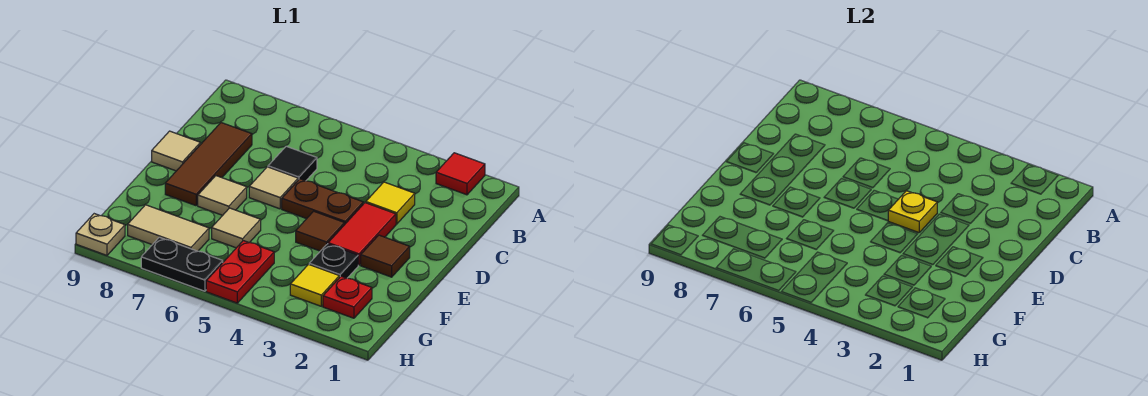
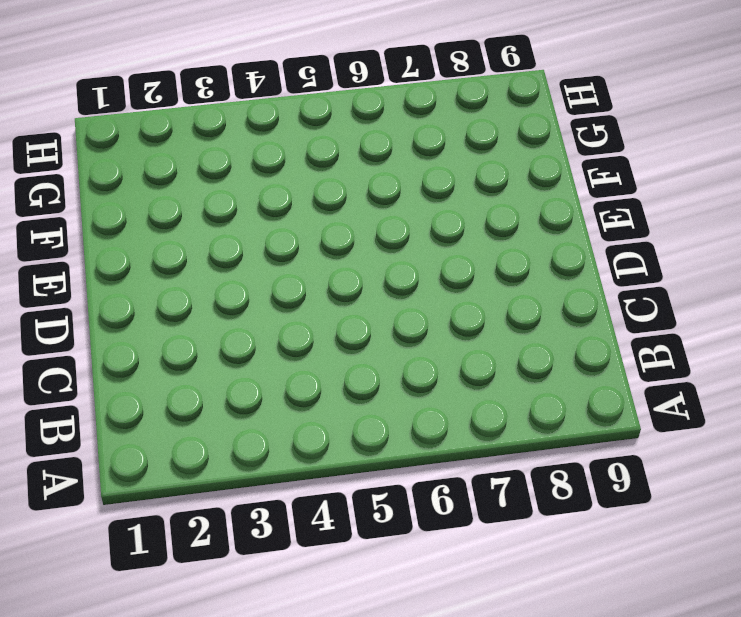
none -> red tile A2 level 1
none -> yellow tile C3 level 1
none -> black tile C6 level 1

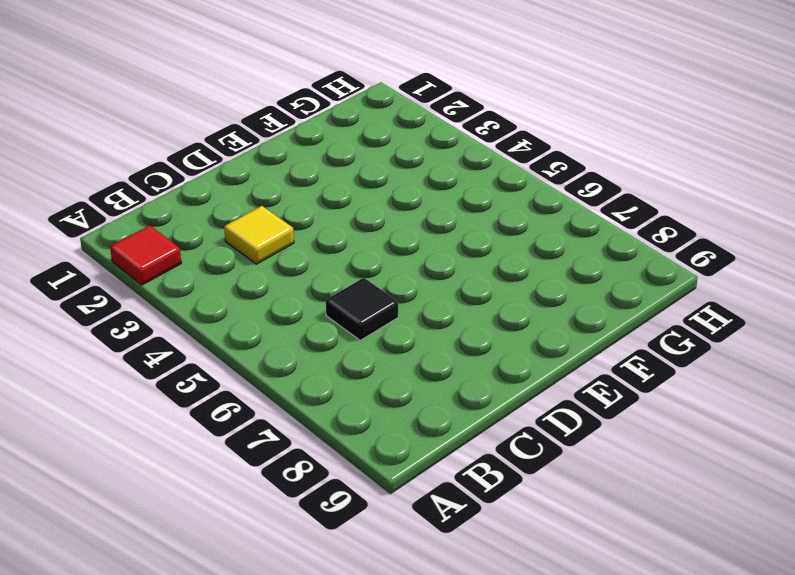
none -> brown tile C8:E8 level 1
none -> red tile D3:E3 level 1
none -> brown plate D4:D5 level 1

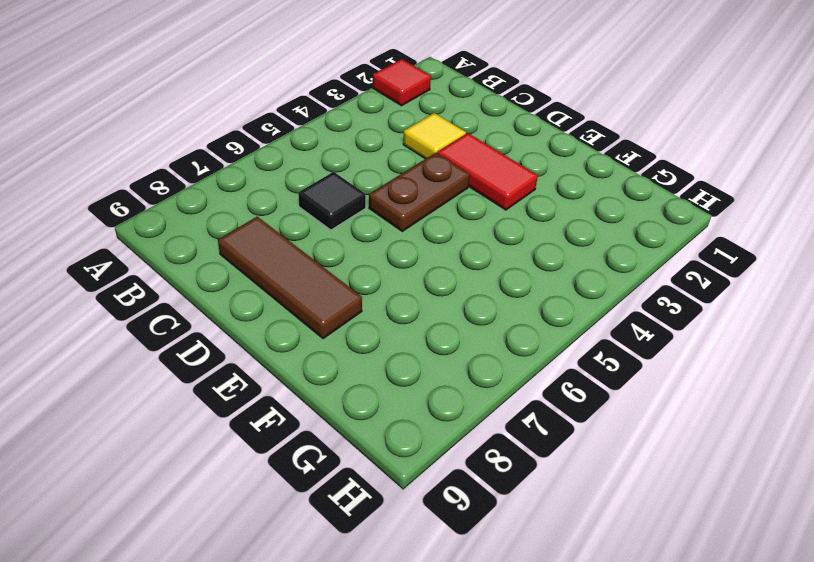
none -> tan tile D6 level 1
none -> tan tile D9 level 1
none -> brown tile E2 level 1

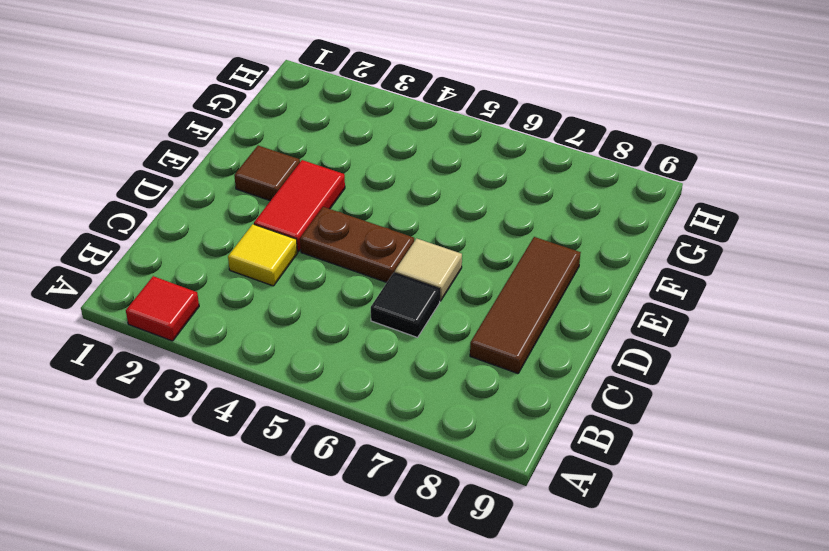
none -> tan tile D9 level 1
none -> brown tile E4 level 1
none -> tan tile E7 level 1

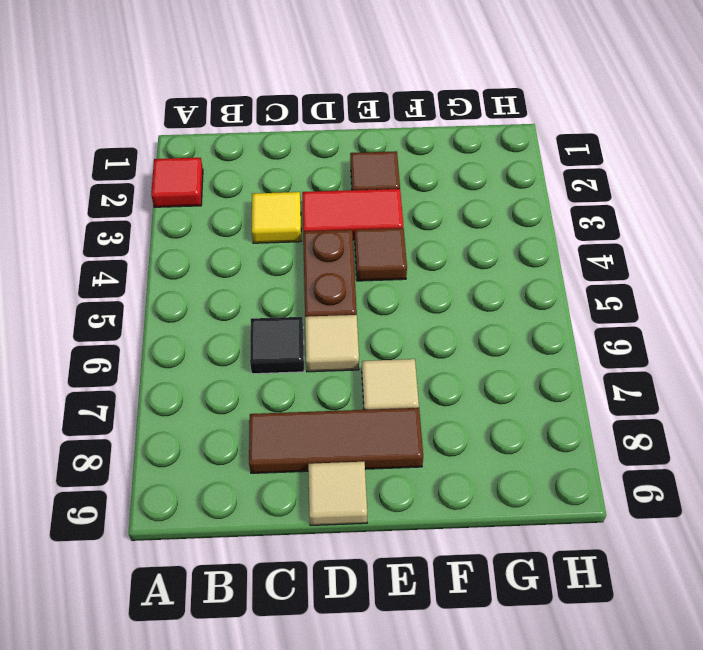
none -> black plate F3 level 1
none -> tan tile F6 level 1
none -> red plate G2 level 1

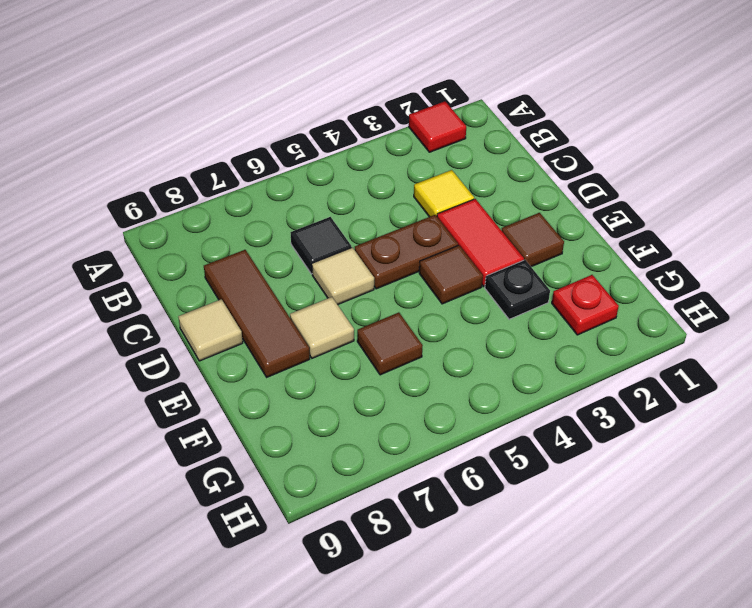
brown tile F6 level 1 -> tan tile F6 level 1
none -> yellow tile G3 level 1
none -> red plate G5:H5 level 1
none -> tan tile G7:G8 level 1

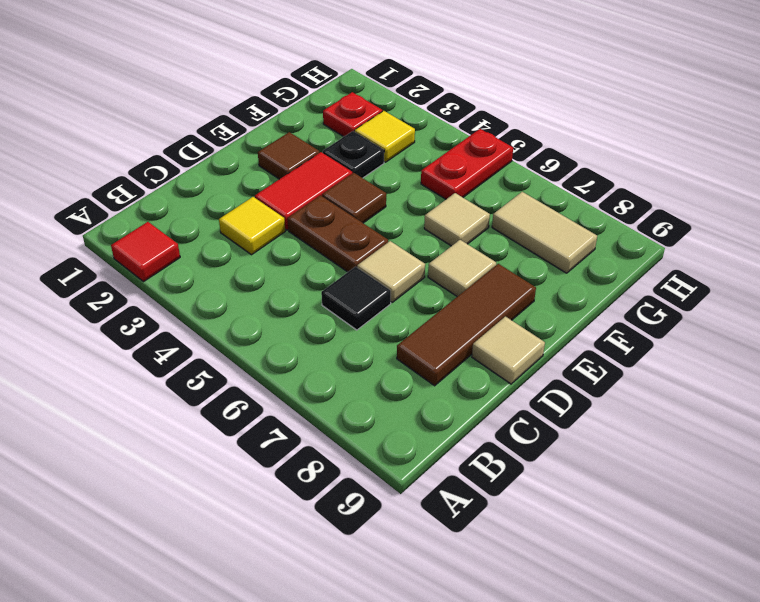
none -> black plate H6:H7 level 1
none -> tan plate H9 level 1
none -> yellow plate D4 level 2

